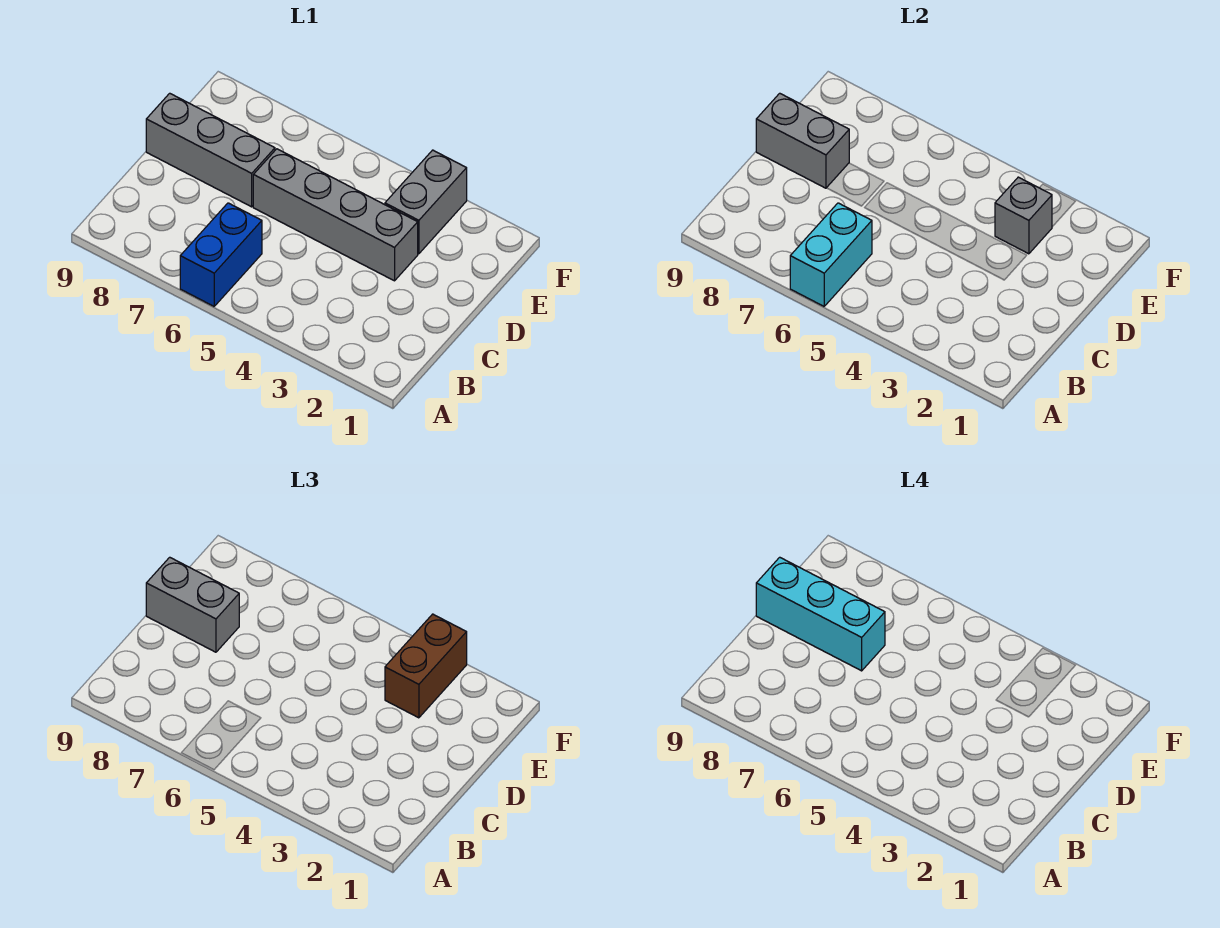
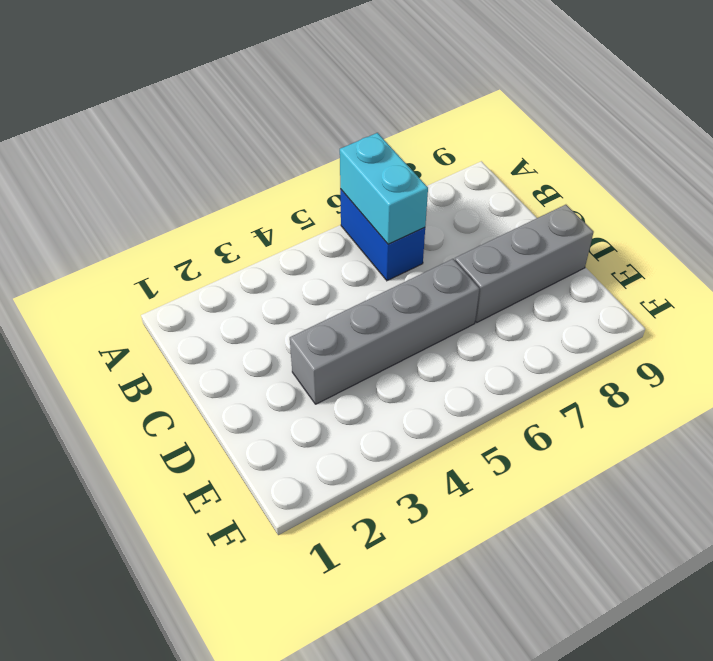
none -> grey brick E3:F3 level 1
none -> grey brick D8:D9 level 2

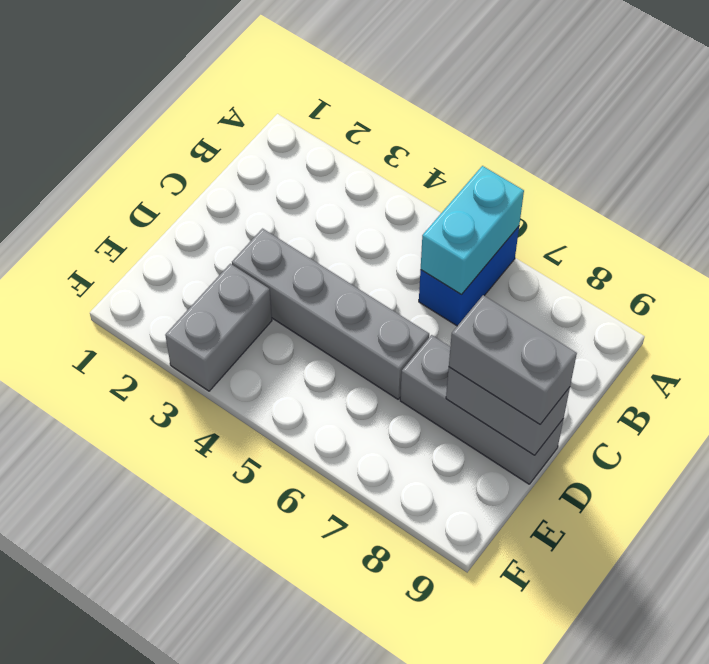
none -> grey brick E3 level 2
none -> brown brick E3:F3 level 3

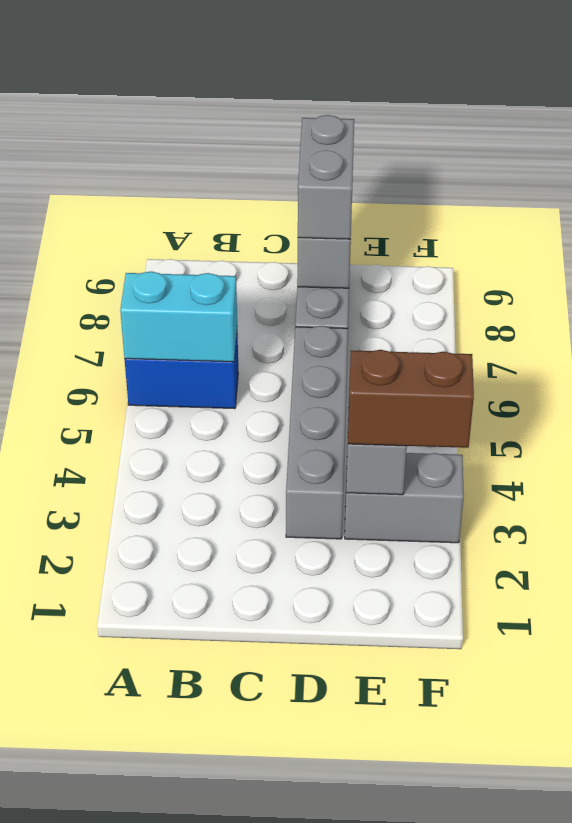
none -> cyan brick D7:D9 level 4

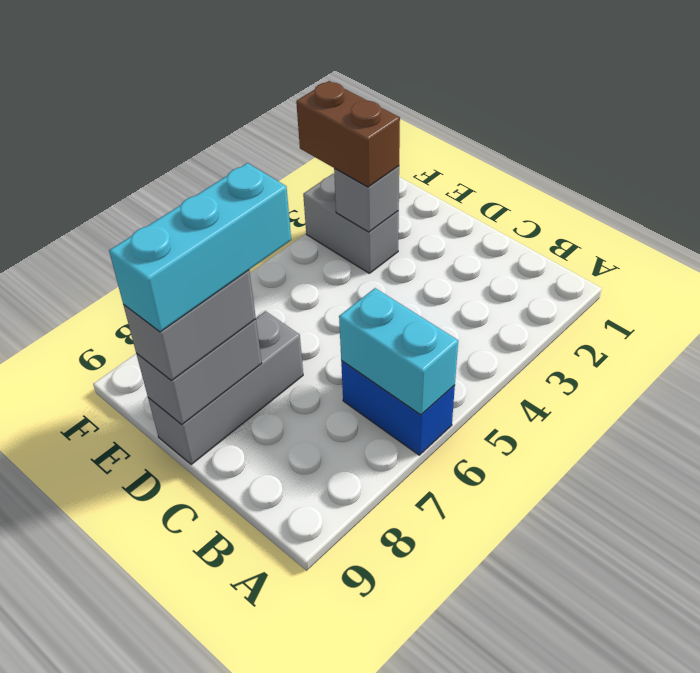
none -> grey brick D3:D6 level 1

